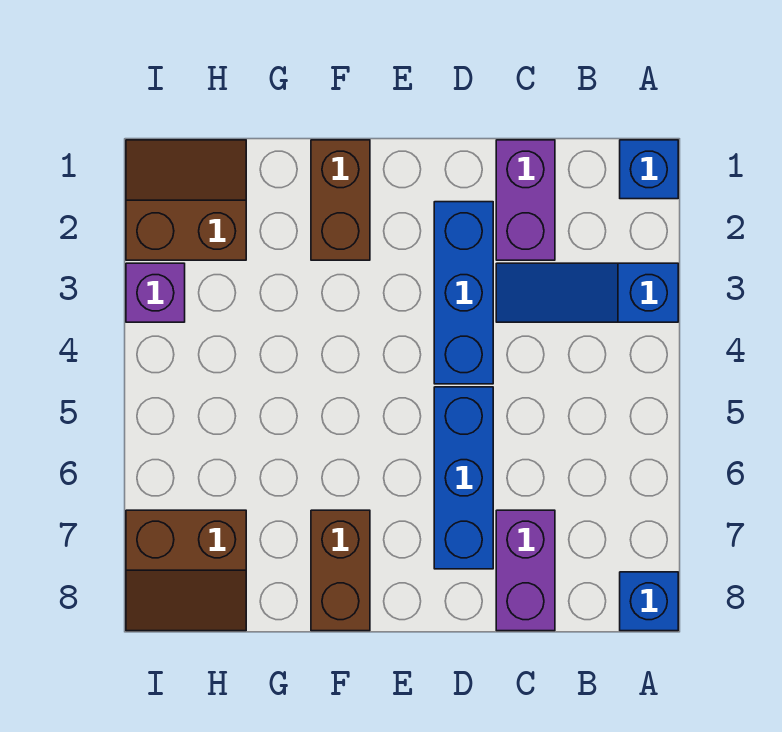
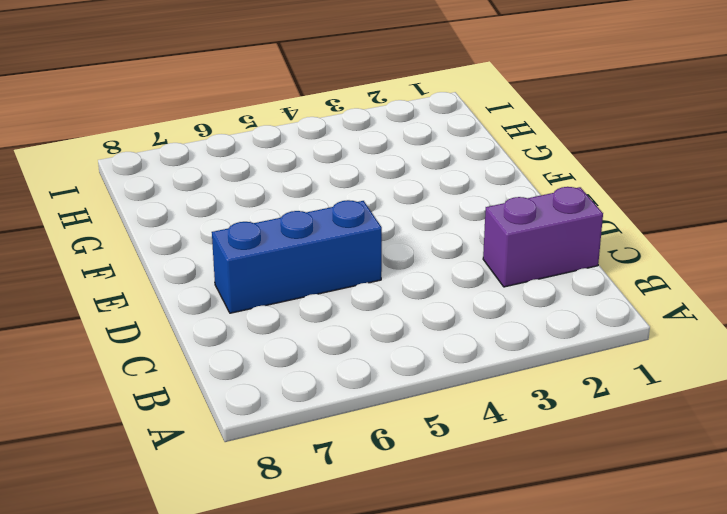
none -> blue brick A1 level 1
none -> blue slope A3:C3 level 1 top A
none -> blue brick A8 level 1

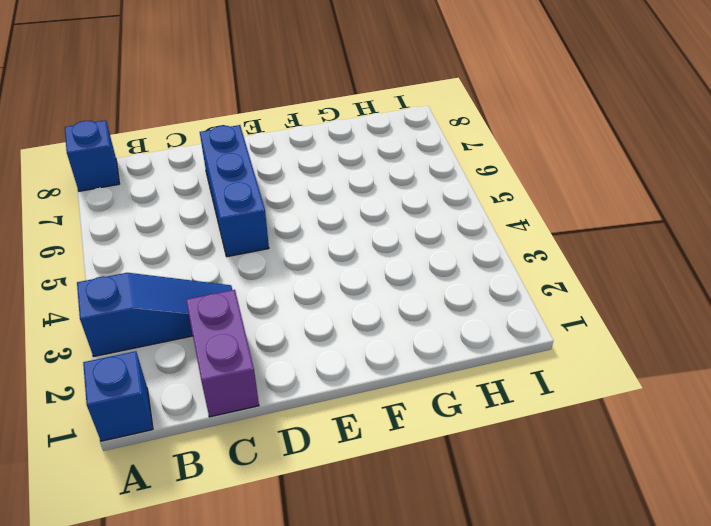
none -> purple brick C7:C8 level 1
none -> blue brick D2:D4 level 1
none -> brown brick F1:F2 level 1

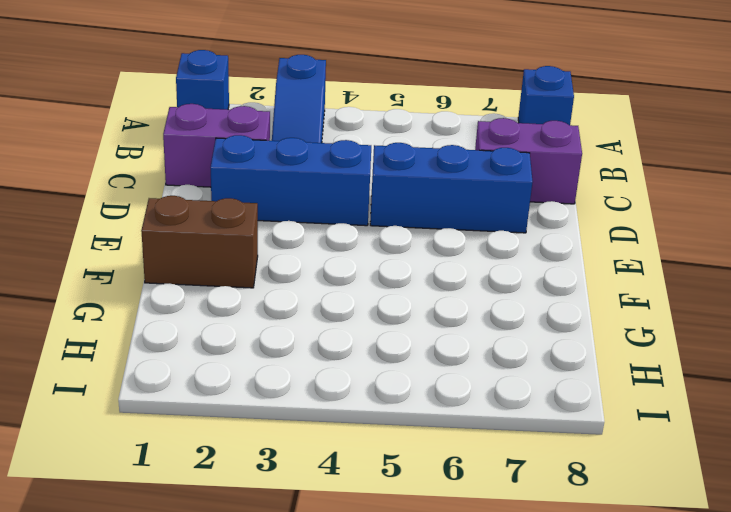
none -> brown brick F7:F8 level 1
none -> brown slope H1:I2 level 1 top 2
none -> brown slope H7:I8 level 1 top 7

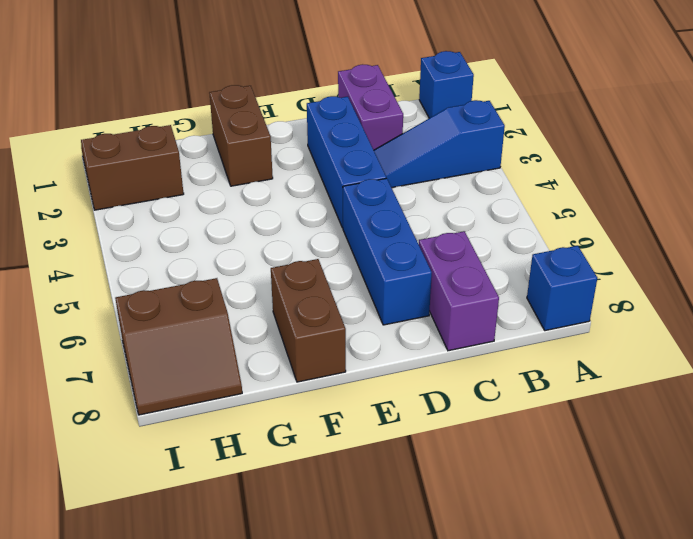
none -> purple brick I3 level 1

